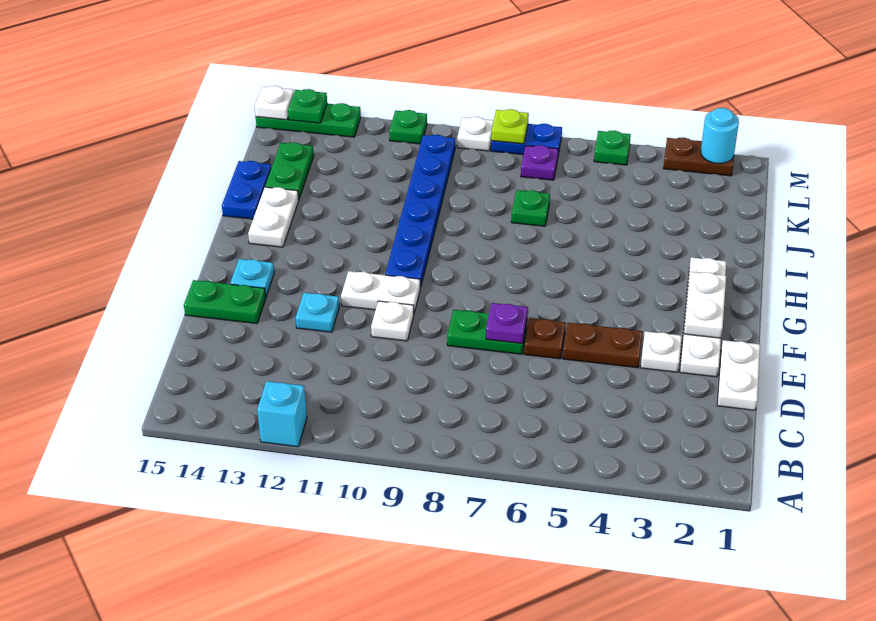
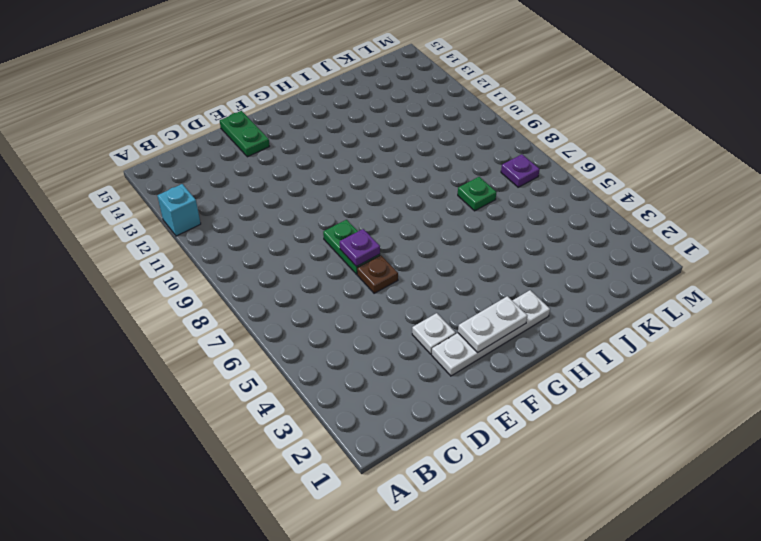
none -> white plate D1:E1 level 1
none -> brown plate E4:E5 level 1
none -> white plate E10 level 1
none -> cyan plate E12 level 1

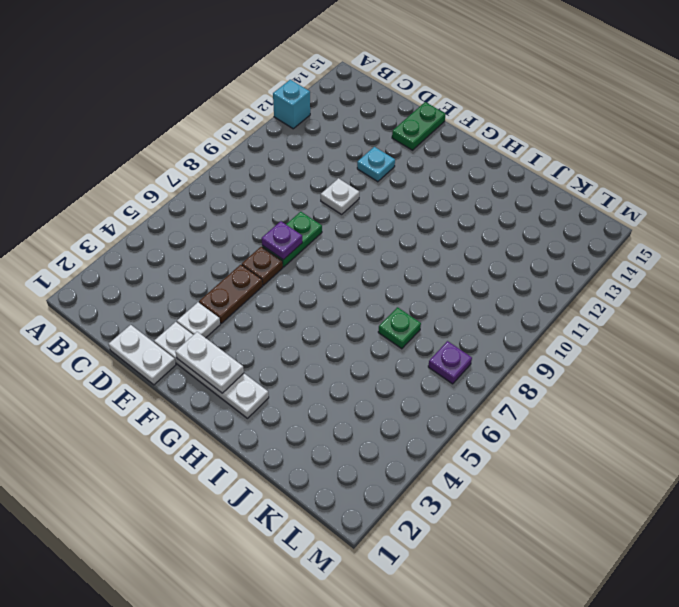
none -> white plate F10:F11 level 1
none -> cyan plate F14 level 1
none -> blue plate G10:L10 level 1
none -> white plate H14:I14 level 1

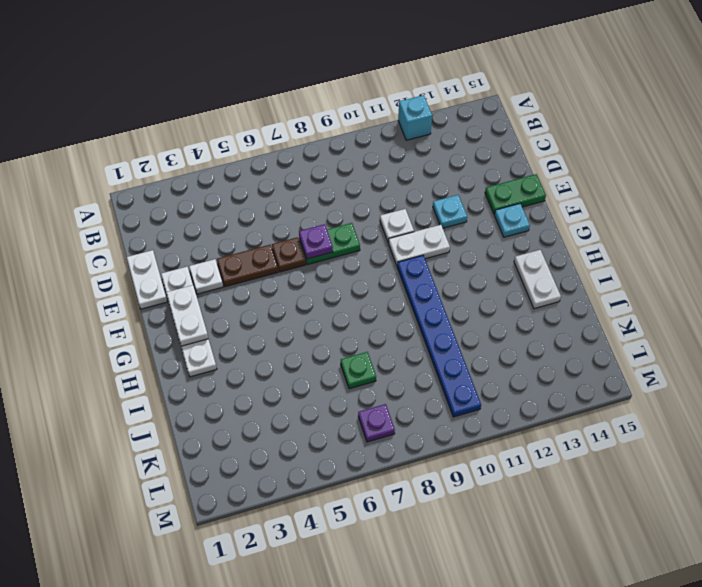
none -> blue plate I15:J15 level 1
none -> green plate J14:K14 level 1
none -> brown plate M2:M3 level 1
none -> green plate M5 level 1

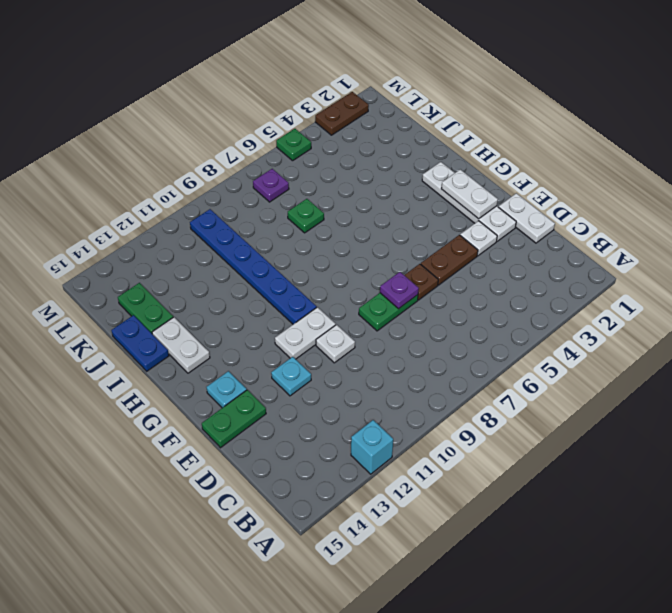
none -> blue plate M7:M8 level 1
none -> white plate M9 level 1
none -> green plate M11 level 1
none -> green plate M13:M15 level 1

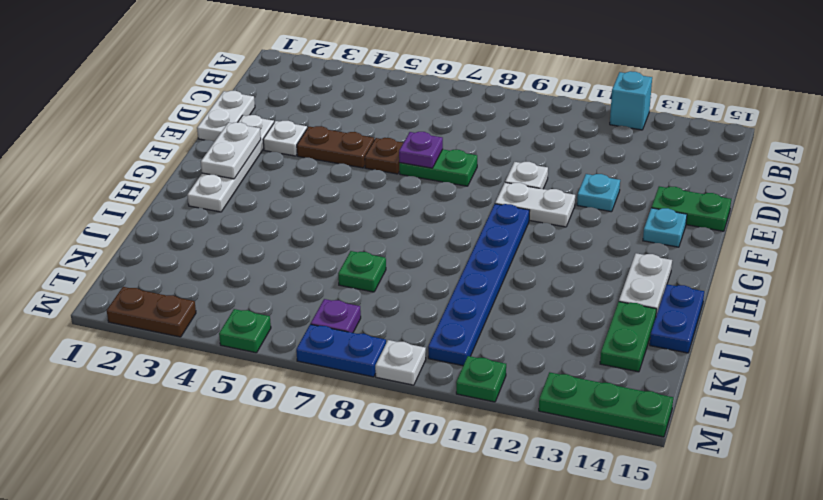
none -> cyan round brick M2 level 2
none -> lime plate M8 level 2
none -> green plate M14 level 2
none -> white plate M15 level 2

